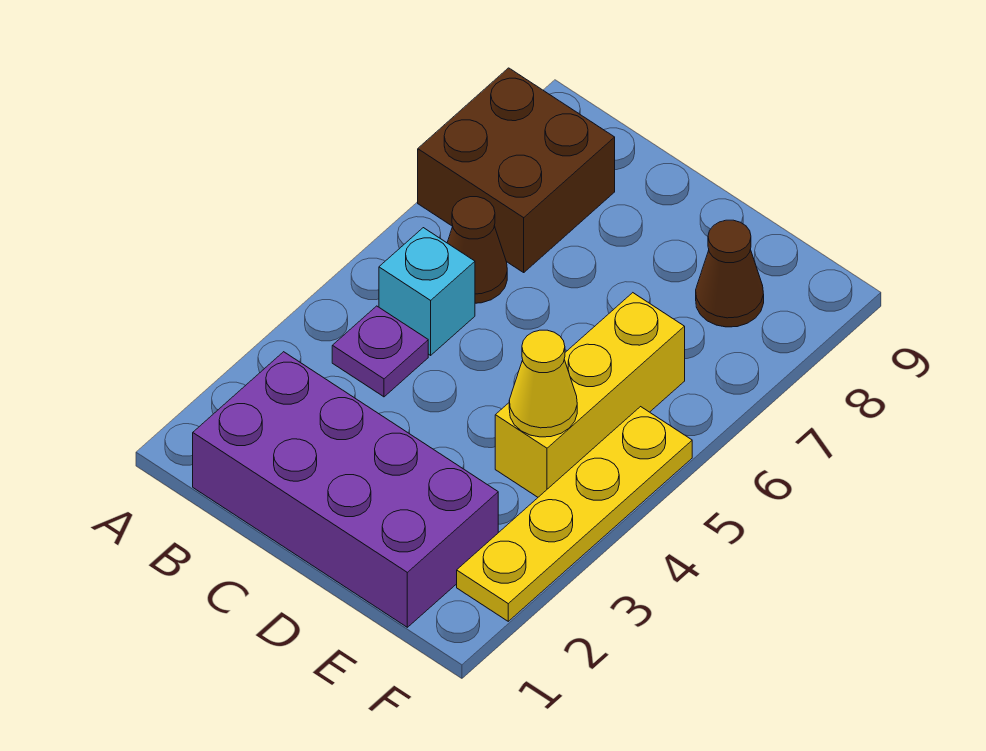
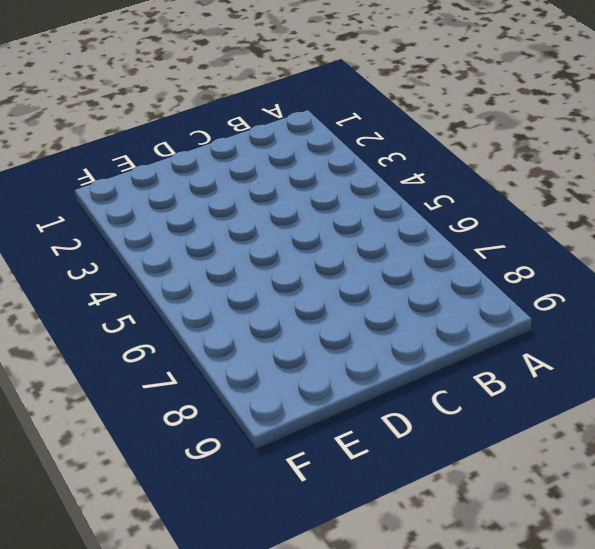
none -> brown brick A7:B8 level 1
none -> purple brick B1:E2 level 1

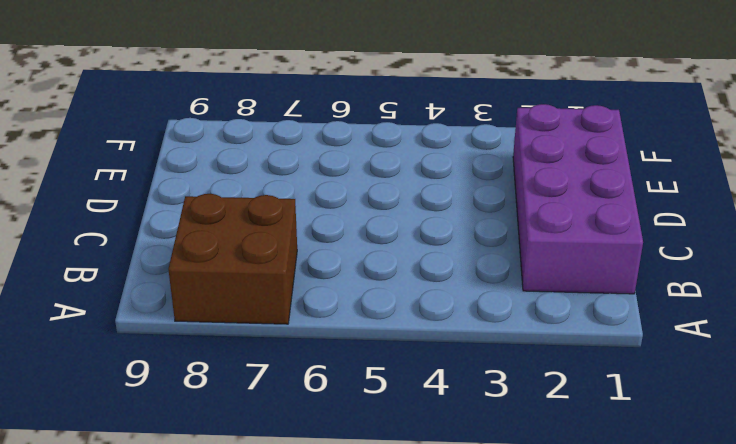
none -> purple plate B4 level 1
none -> cyan brick B5 level 1

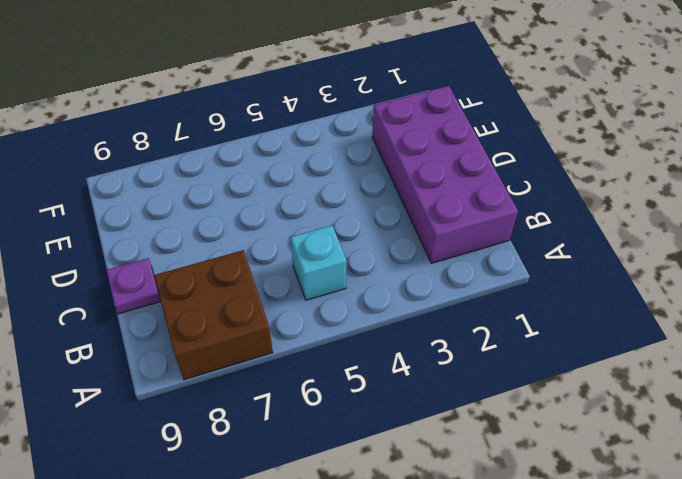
purple plate C9 level 1 -> purple plate B4 level 1
none -> brown cone B6 level 1
none -> yellow brick E4:E6 level 1

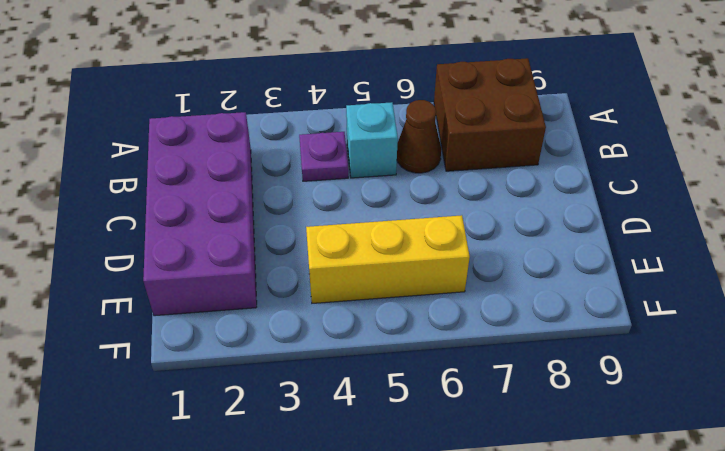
none -> brown cone E8 level 1
none -> yellow plate F2:F5 level 1

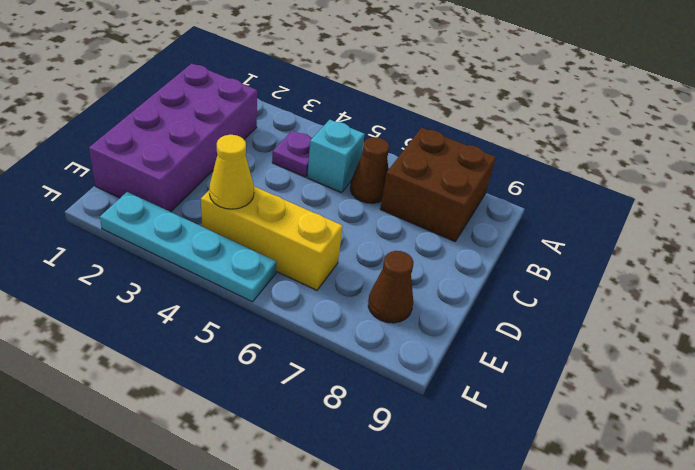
cyan plate F2:F5 level 1 -> yellow plate F2:F5 level 1

